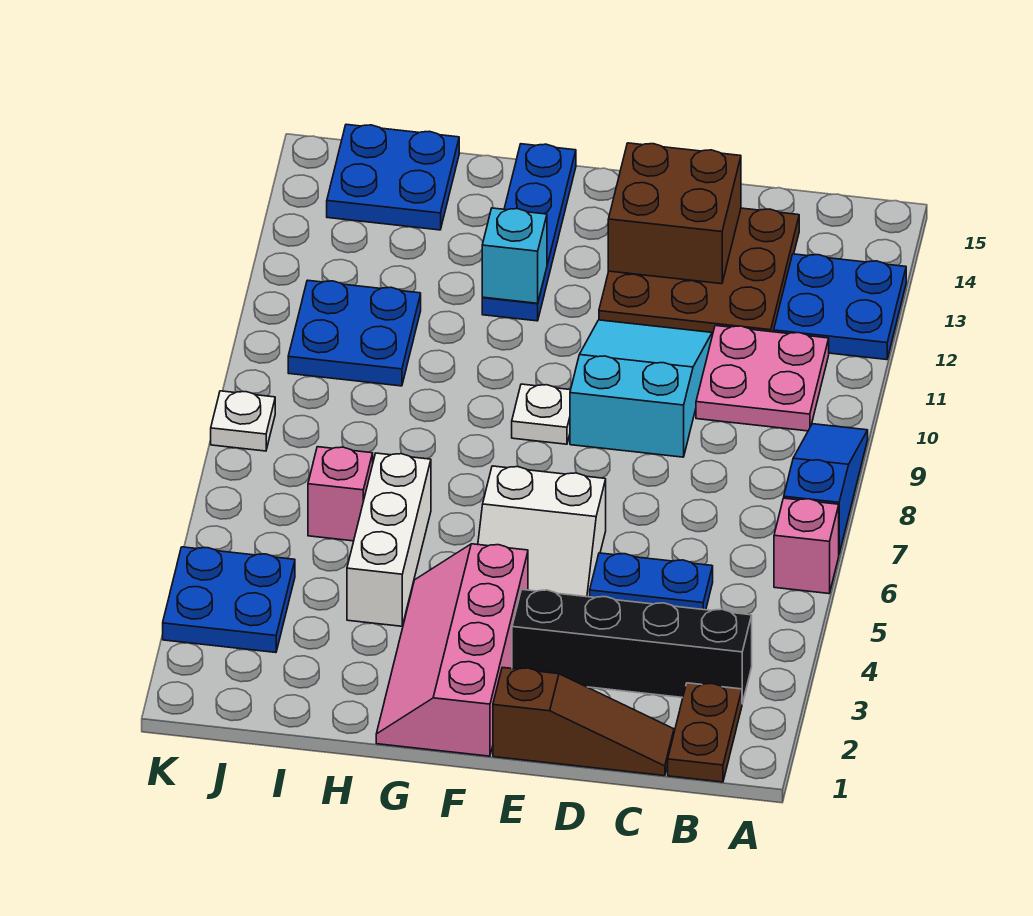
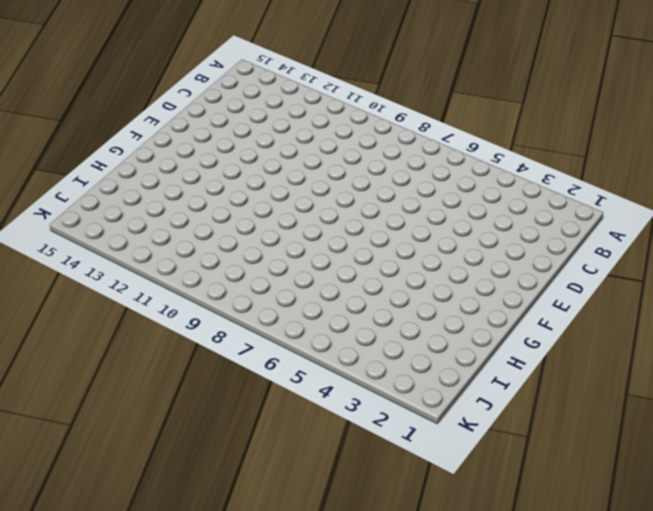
none -> pink brick A6 level 1
none -> blue slope A7:A9 level 1 top 7
none -> blue plate A12:B13 level 1

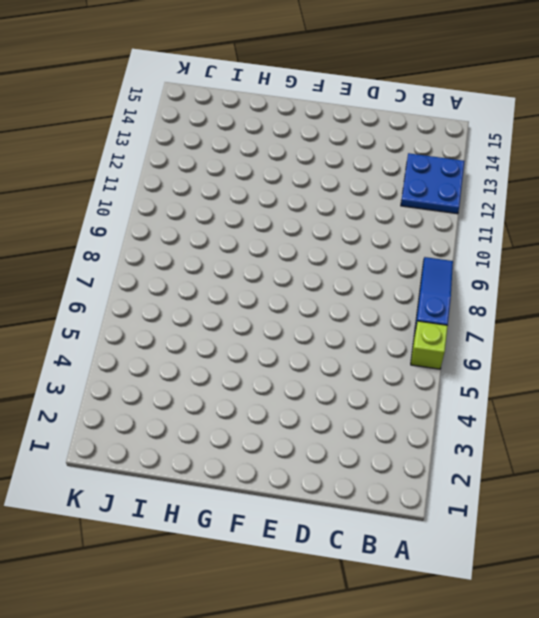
lime brick A6 level 1 -> pink brick A6 level 1
none -> brown plate B1:B2 level 1
none -> black brick B3:E3 level 1
none -> pink plate B10:C11 level 1

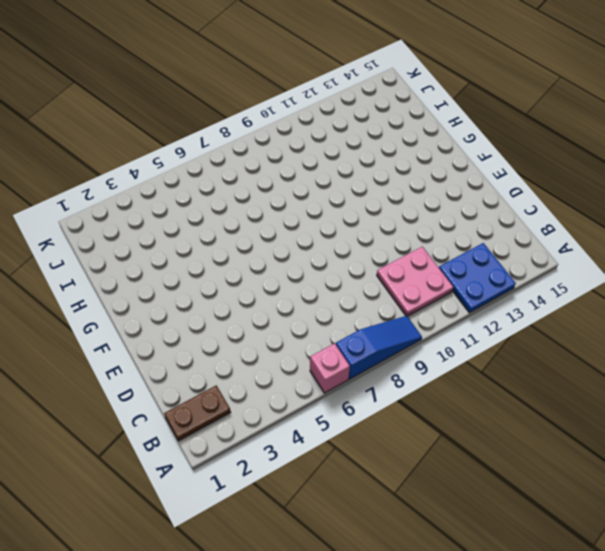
none -> black brick B3:E3 level 1
none -> brown slope C1:E1 level 1 top E
none -> blue plate C5:D5 level 1

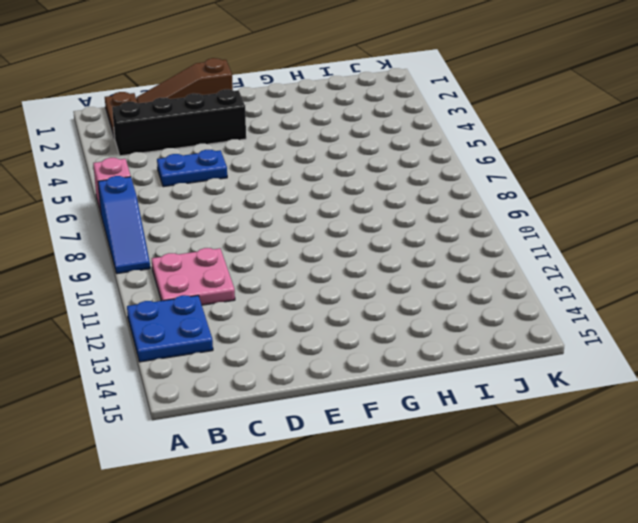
none -> brown plate C12:E14 level 1
none -> cyan slope D9:E11 level 1 top 9
none -> white slope E5:F6 level 1 top 6

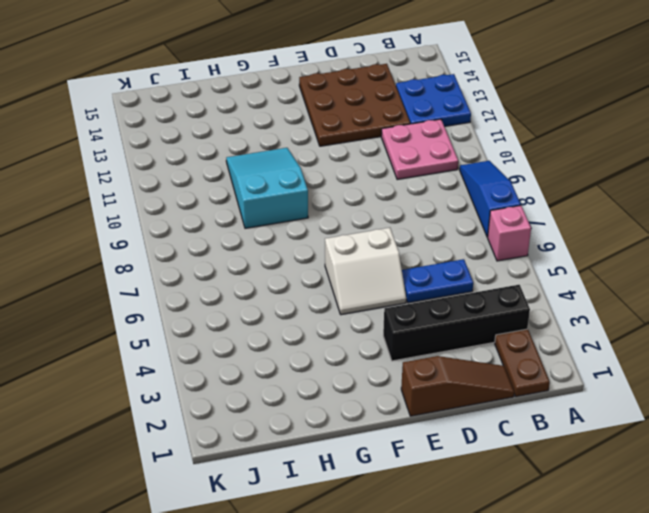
cyan slope G9:H11 level 1 top 9 -> cyan slope D9:E11 level 1 top 9
none -> pink slope F1:G4 level 1 top F
none -> white plate F9 level 1
none -> blue plate G12:G15 level 1

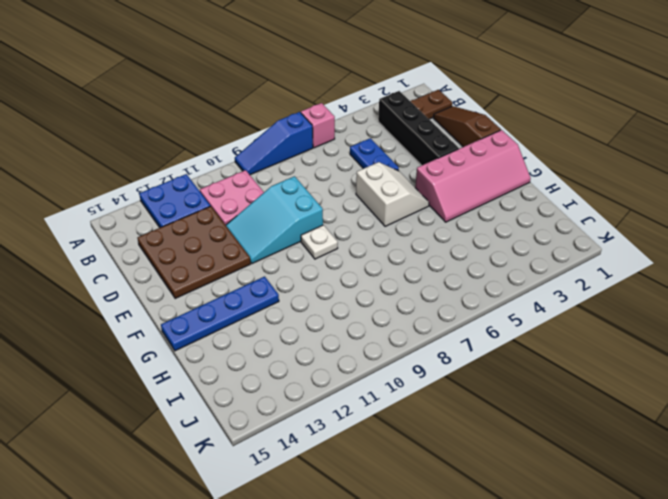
none -> white brick H4:H6 level 1
none -> pink brick I6 level 1
none -> blue plate I10:J11 level 1

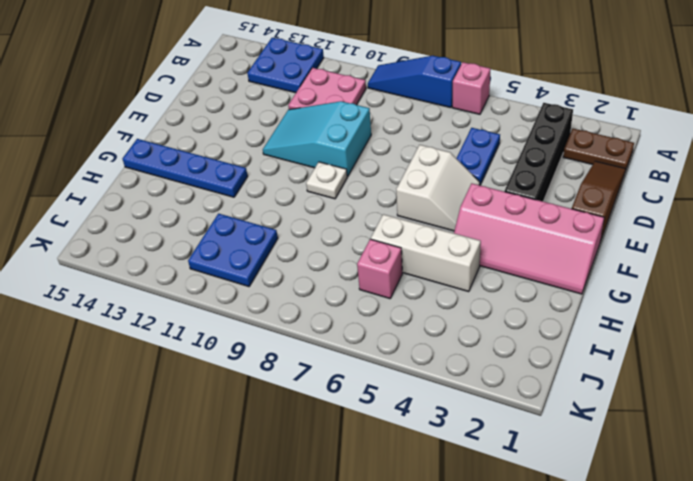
none -> brown plate C12:E14 level 1
none -> blue plate I14:J15 level 1
none -> blue plate J3:K4 level 1

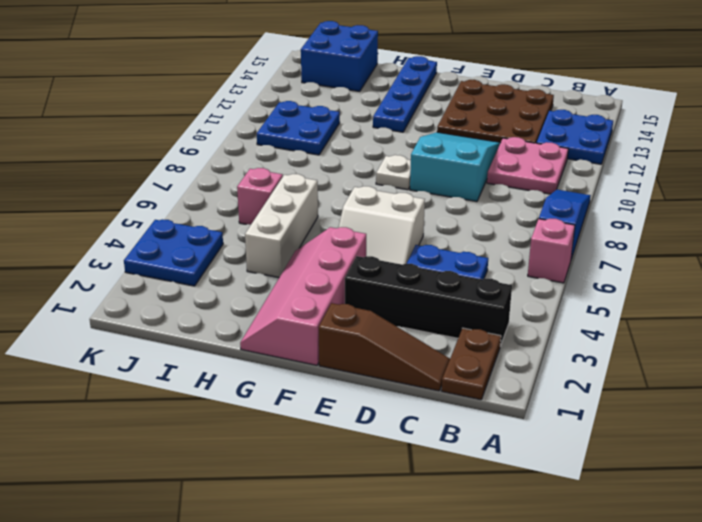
blue brick I14:J15 level 1 -> blue plate I14:J15 level 1
none -> white plate K8 level 1
none -> brown brick D13:E14 level 2
none -> cyan brick G12 level 2

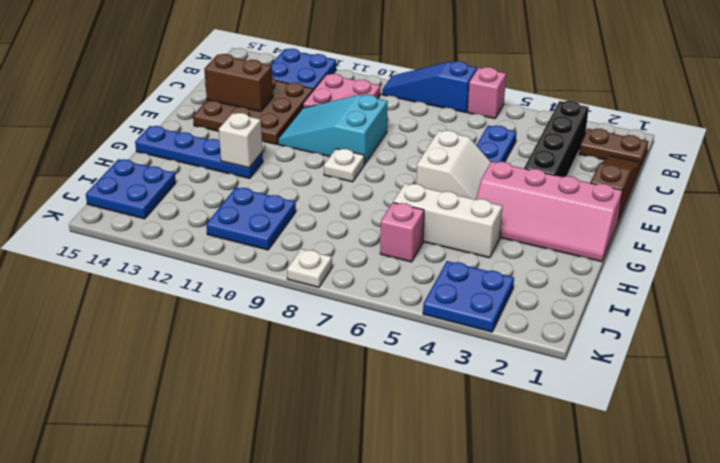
brown brick D13:D14 level 2 -> brown brick D13:E14 level 2
white brick G12 level 2 -> cyan brick G12 level 2

